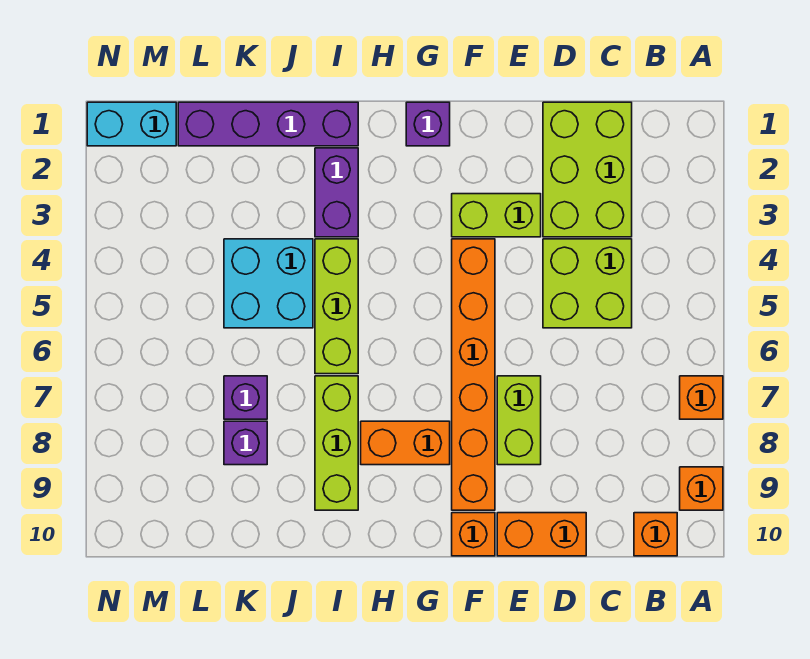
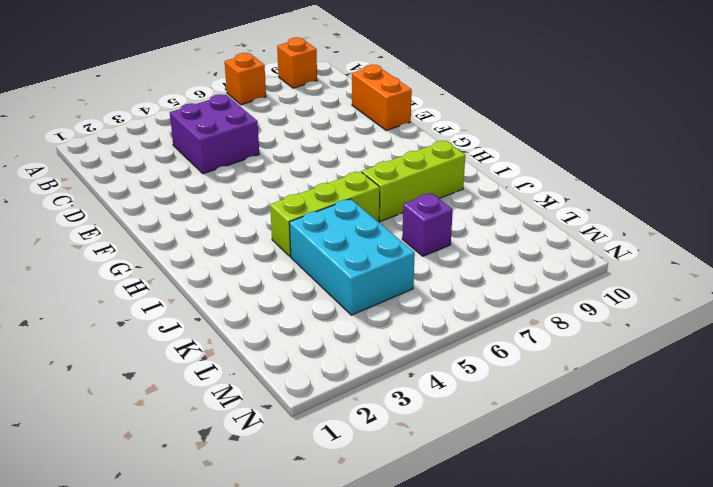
purple brick C4:D5 level 1 -> lime brick C4:D5 level 1
cyan brick J4:L5 level 1 -> cyan brick J4:K5 level 1
none -> orange brick B10 level 1
none -> lime brick C1:D3 level 1
none -> lime brick E3:F3 level 1

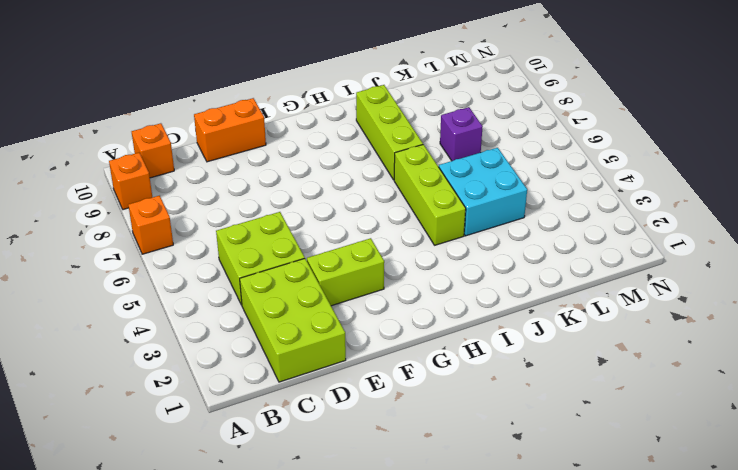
none -> lime brick E7:E8 level 1
none -> orange brick F4:F9 level 1
none -> orange brick F10 level 1

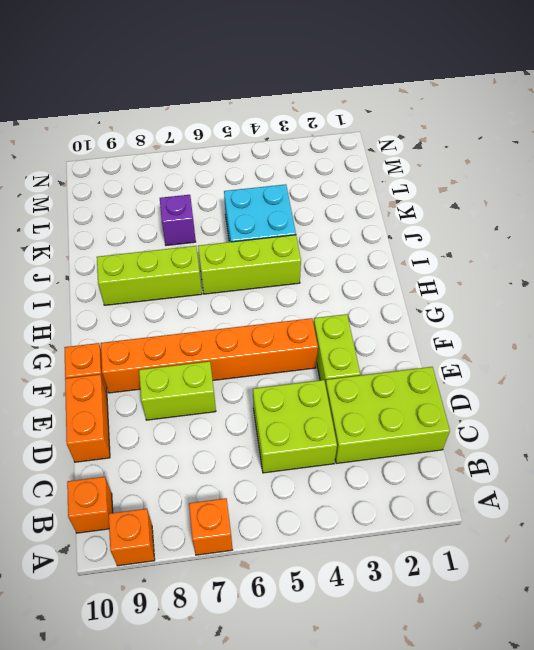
none -> purple brick G1 level 1
none -> orange brick G8:H8 level 1
none -> purple brick I1:L1 level 1

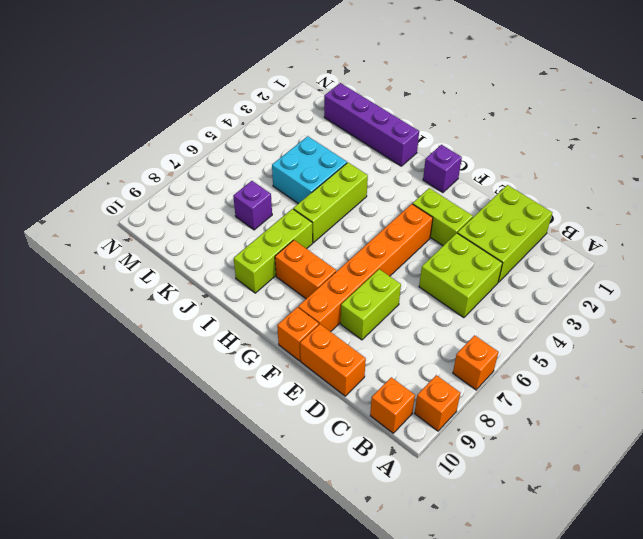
none -> purple brick I2:I3 level 1
none -> purple brick K8 level 1
none -> cyan brick M1:N1 level 1

